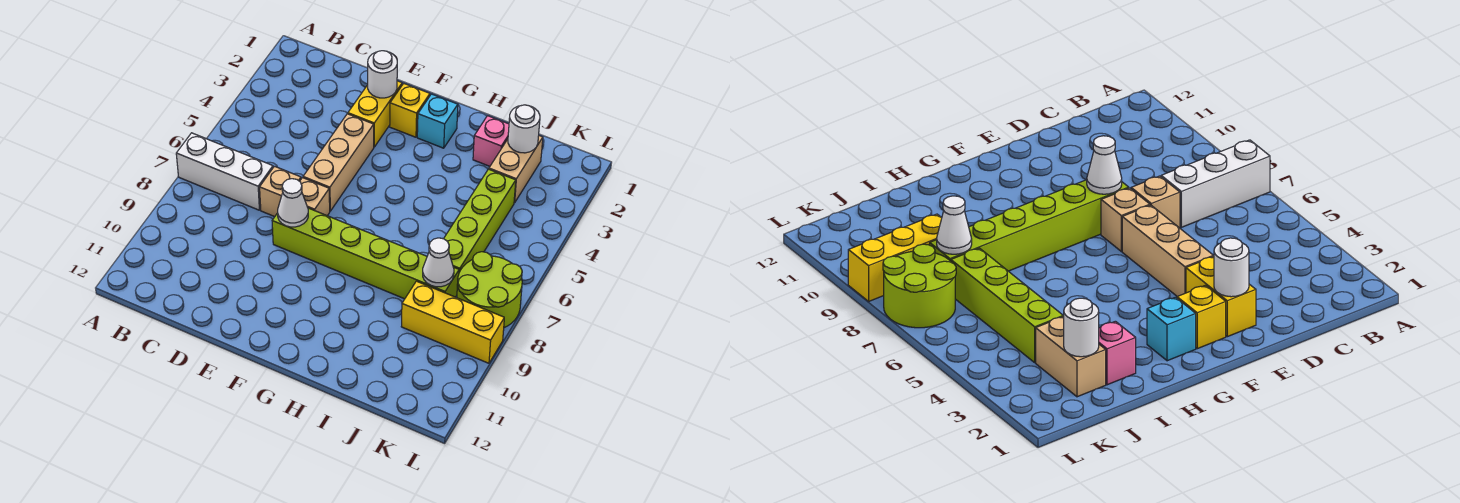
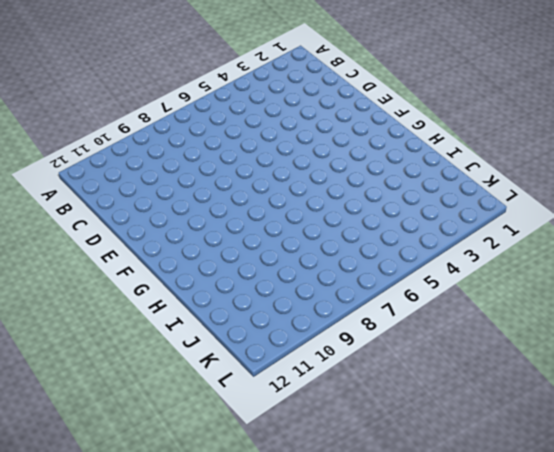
none -> white brick A7:C7 level 1
none -> tan brick D7 level 1
none -> yellow brick E2:E3 level 1

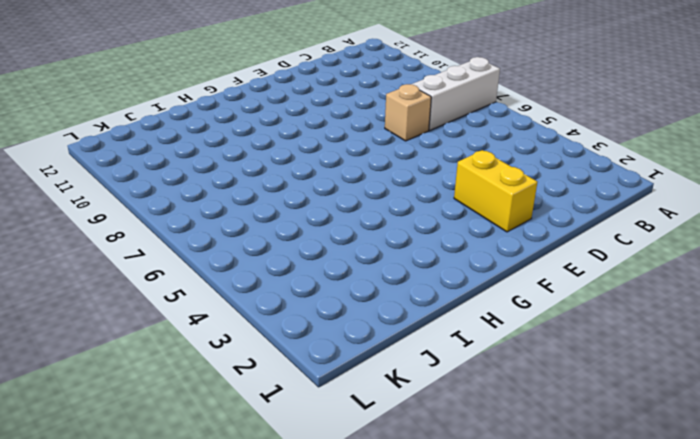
none -> tan brick E4:E6 level 1
none -> tan brick E7 level 1
none -> lime brick E8:J8 level 1

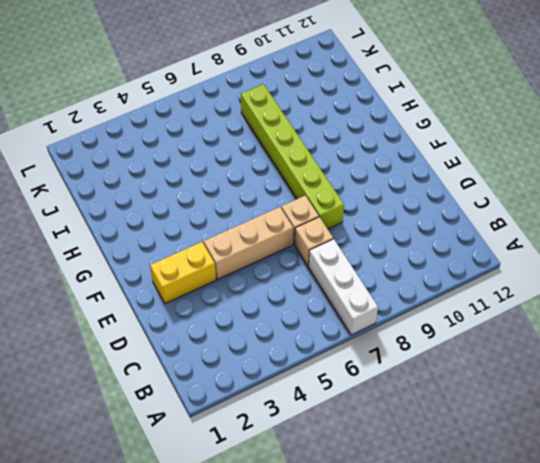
none -> yellow brick F2 level 1
none -> cyan brick G2 level 1
none -> pink brick I2 level 1

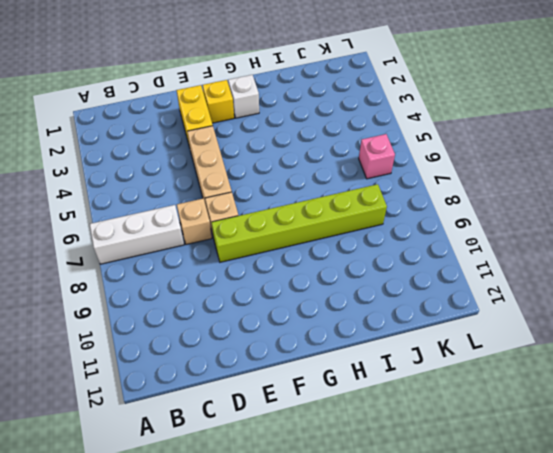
white brick G2 level 1 -> cyan brick G2 level 1
pink brick K6 level 1 -> pink brick I2 level 1
none -> tan brick J2:J3 level 1
none -> lime brick J4:J7 level 1
none -> yellow brick J9:L9 level 1

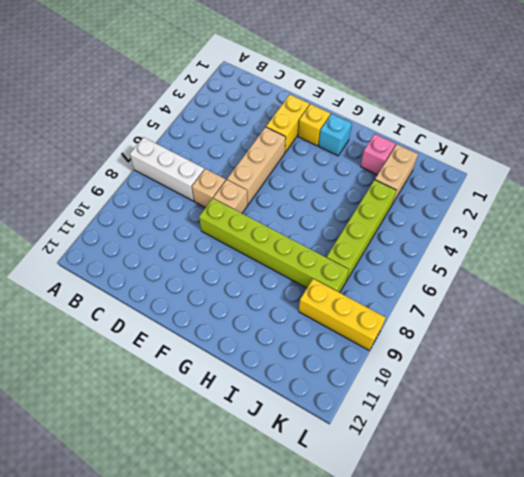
none -> lime round brick K7:L8 level 1
none -> white round brick E2 level 2
none -> white cone E8 level 2

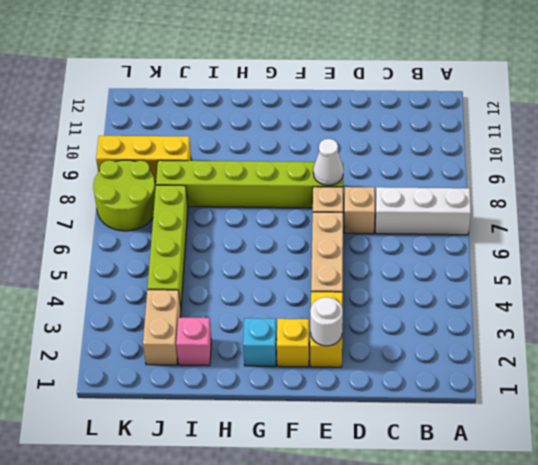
none -> white round brick J2 level 2
none -> white cone J8 level 2

